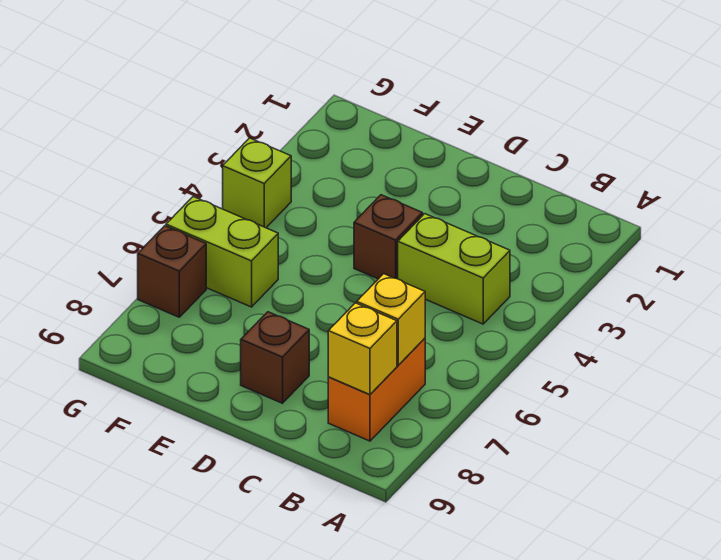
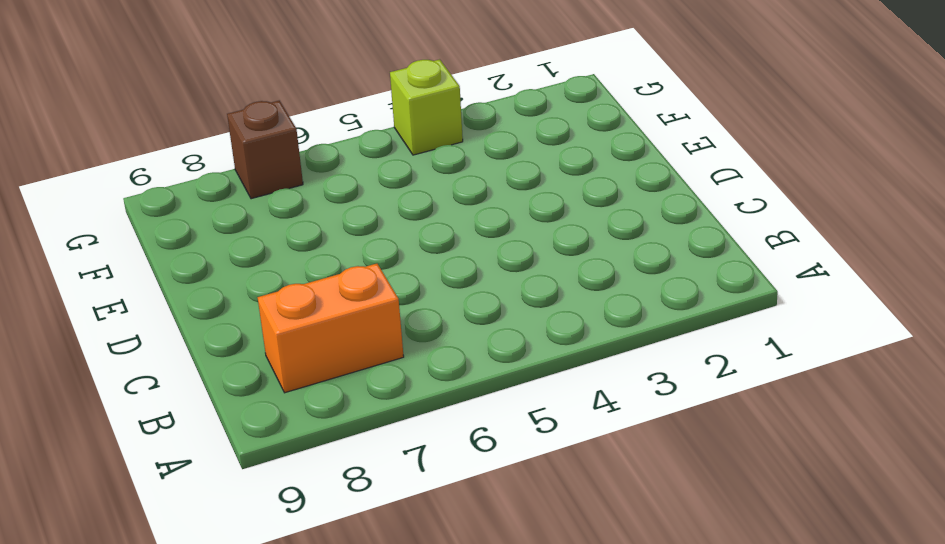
none -> lime brick B4:C4 level 1
none -> brown brick D4 level 1

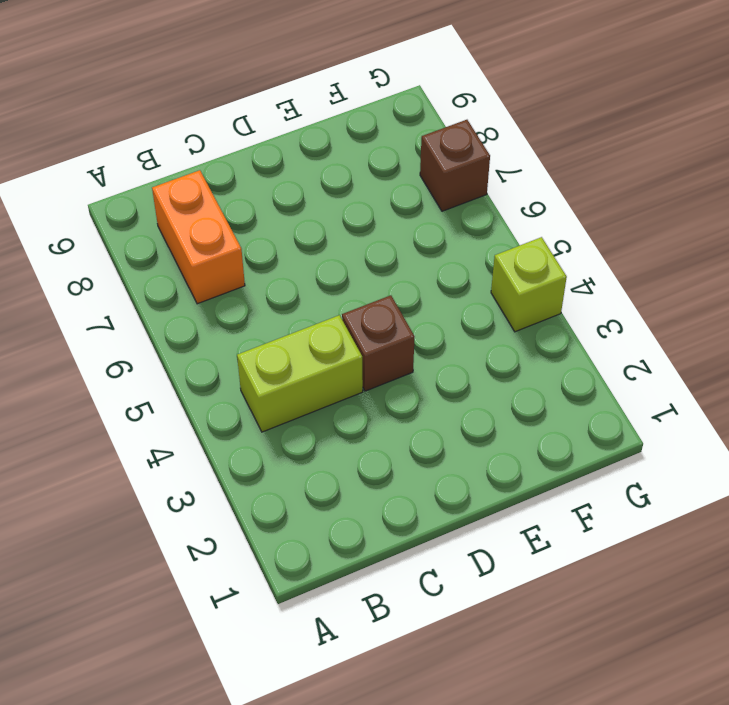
none -> brown brick D8 level 1
none -> lime brick F6:G6 level 1

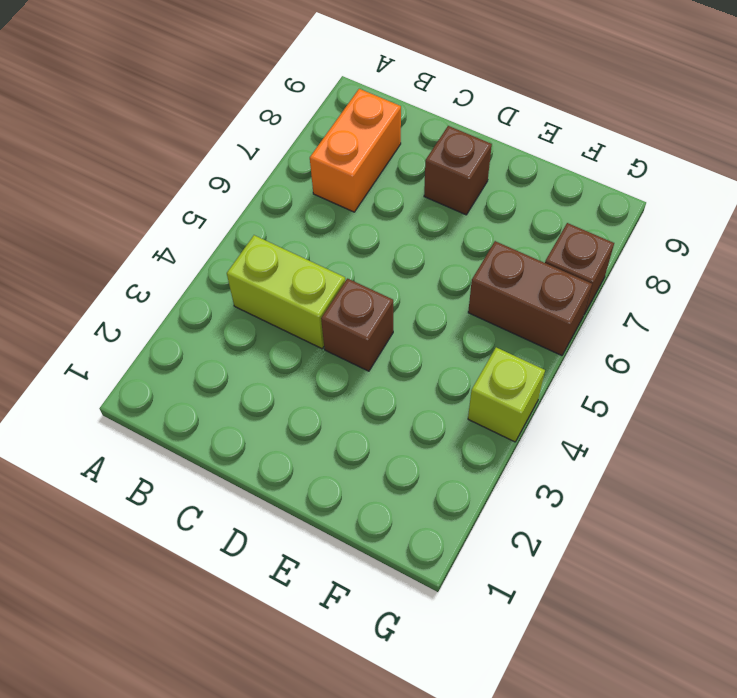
brown brick F6:G6 level 1 -> lime brick F6:G6 level 1
none -> yellow brick B7 level 2
none -> yellow brick B8 level 2

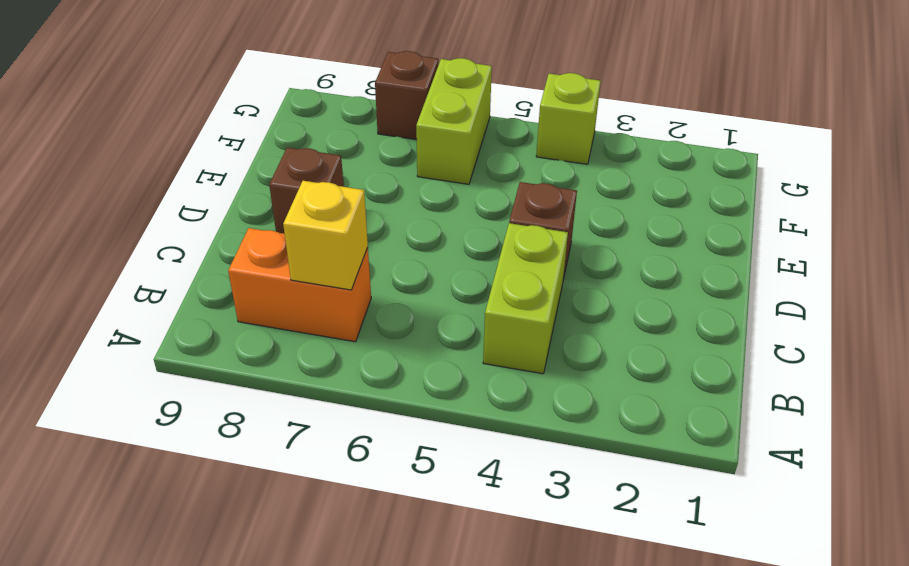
none -> yellow brick B8 level 2

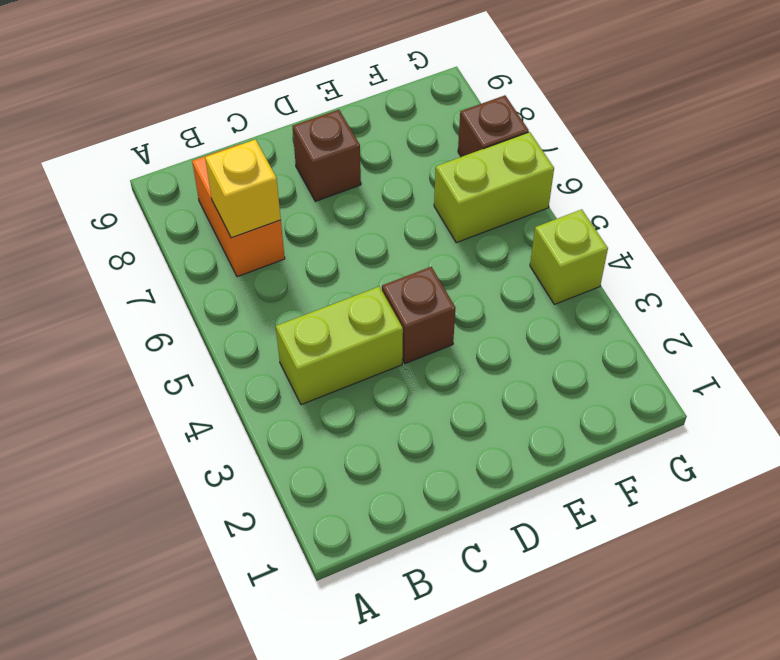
none -> yellow brick B8 level 2

